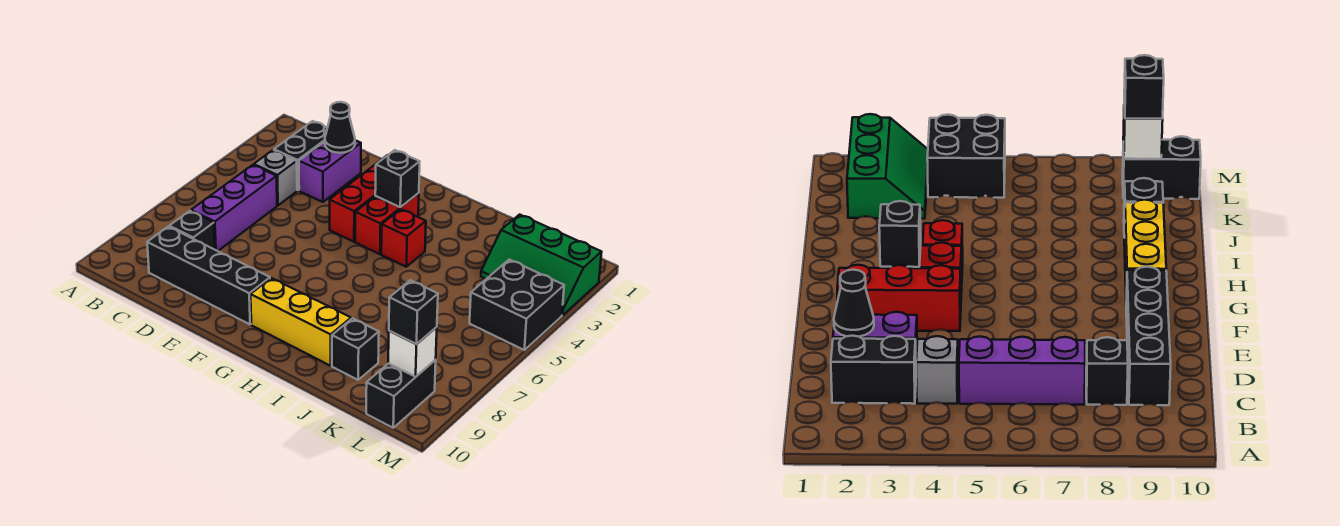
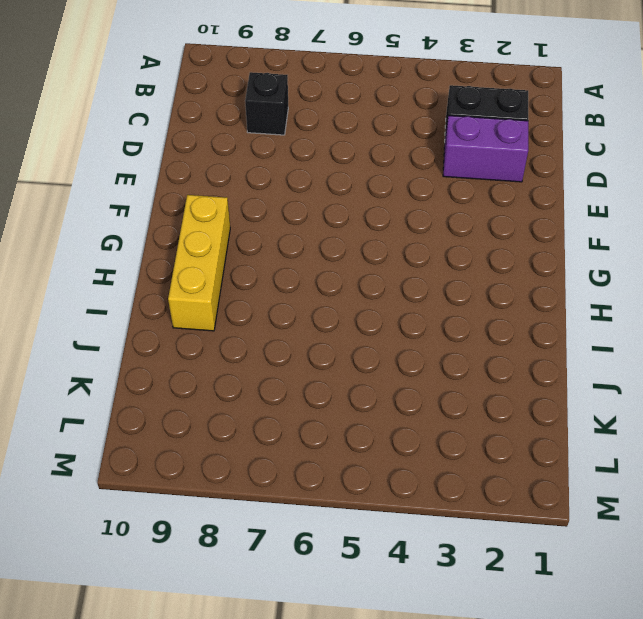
none -> grey brick C4 level 1
none -> purple brick C5:C7 level 1
none -> black brick C9:F9 level 1

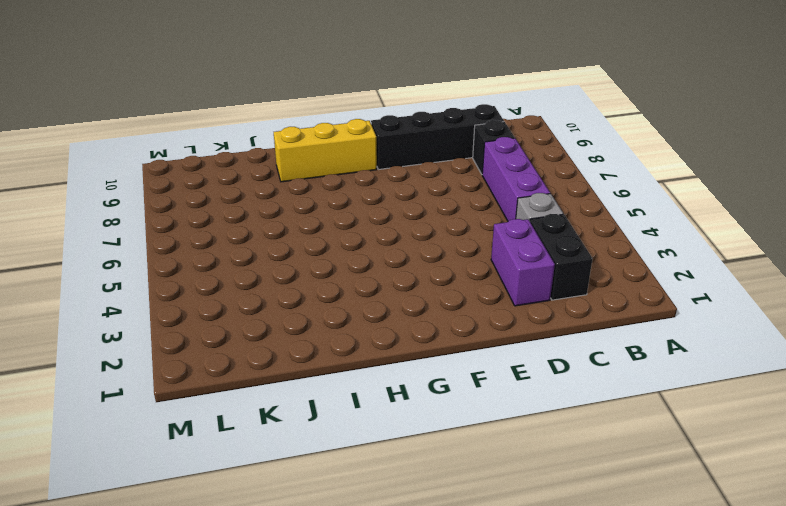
none -> red brick F2:F4 level 1
none -> red brick G3:G4 level 1
none -> red brick H4 level 1

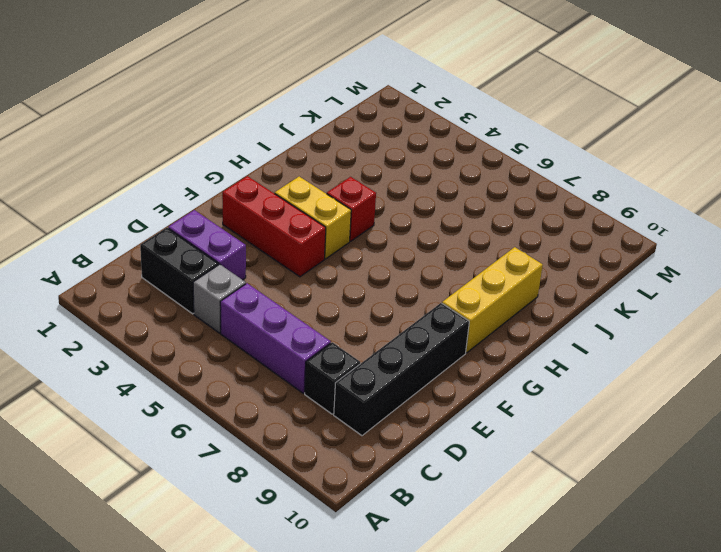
yellow brick G3:G4 level 1 -> red brick G3:G4 level 1
none -> black brick J9 level 1
none -> green slope K2:M3 level 1 top 2
none -> black brick L4:M5 level 1

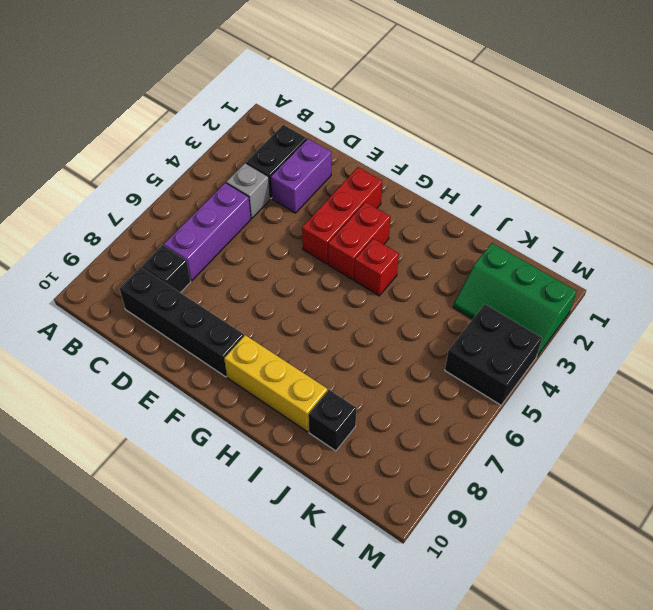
none -> black brick L9:L10 level 1
none -> black cone D2 level 2
none -> black brick G3 level 2

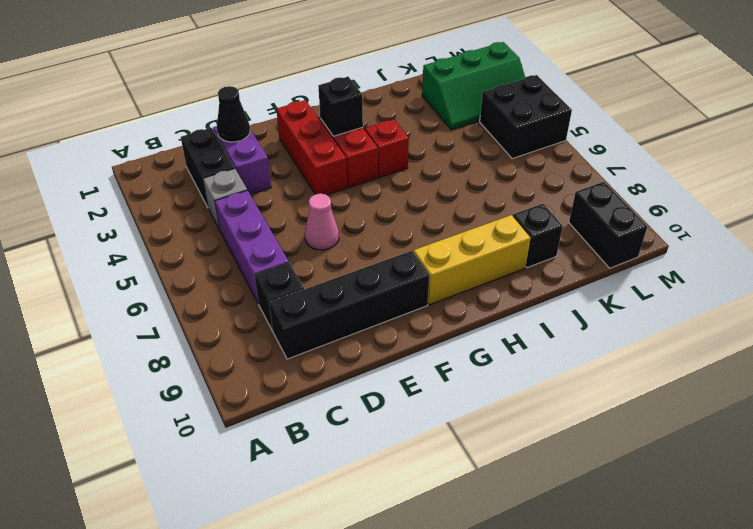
pink cone E6 level 1 -> none
none -> white brick L9 level 2
none -> black brick L9 level 3

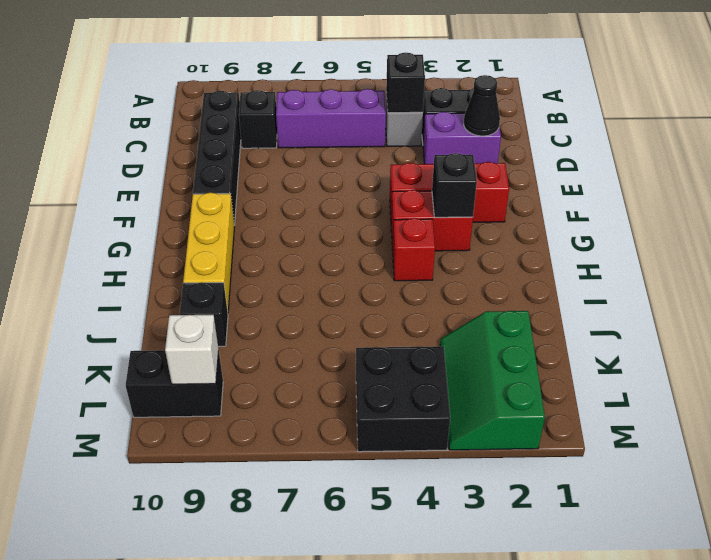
black brick C4 level 2 -> black brick L9 level 3

